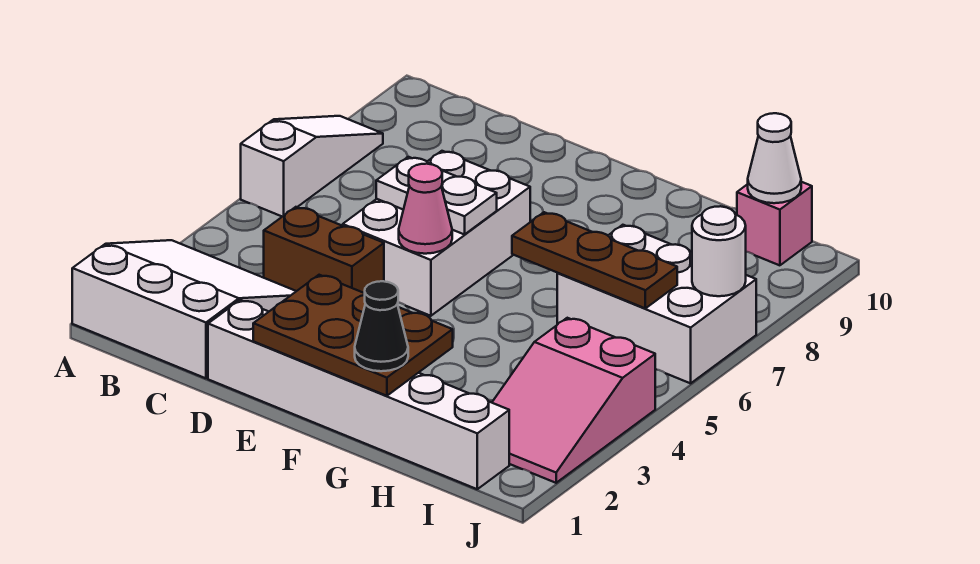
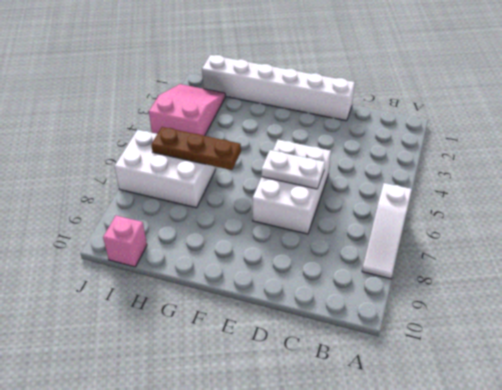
none -> white slope A1:C3 level 1 top 1
none -> brown brick C4:D4 level 1
none -> brown plate E1:G2 level 2

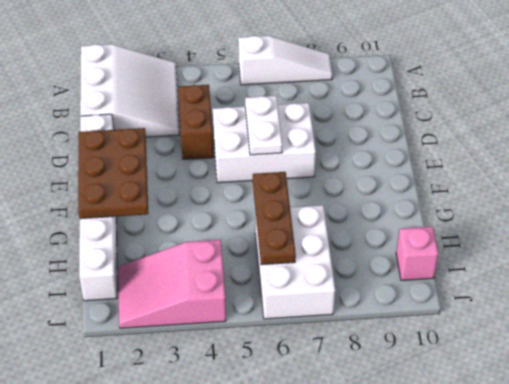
none -> pink cone E5 level 2
none -> white cone I10 level 2
none -> white round brick J7 level 2

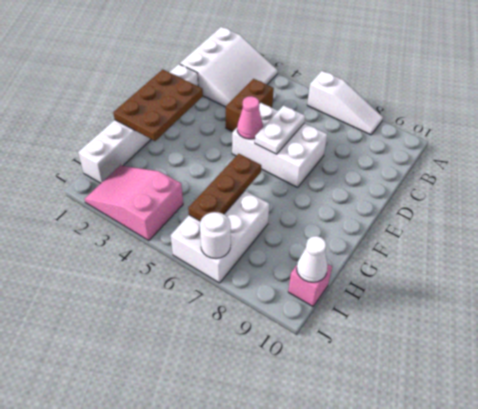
none -> black cone G1 level 3

